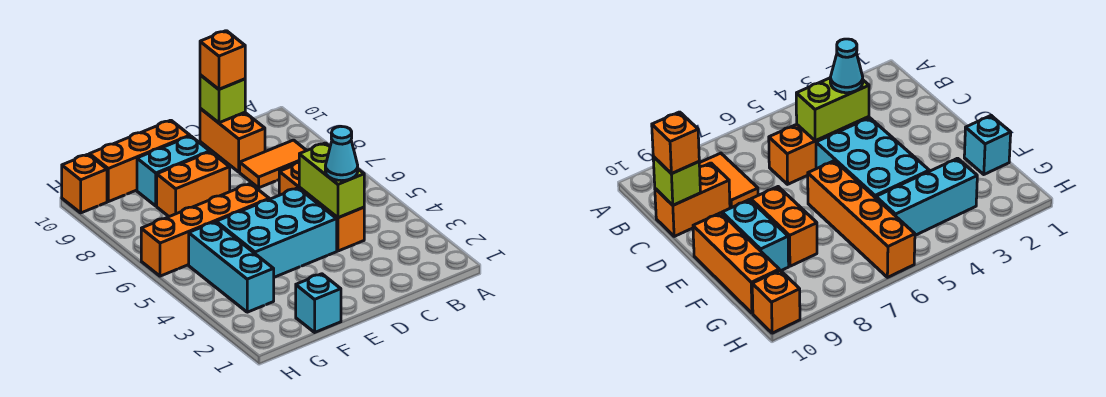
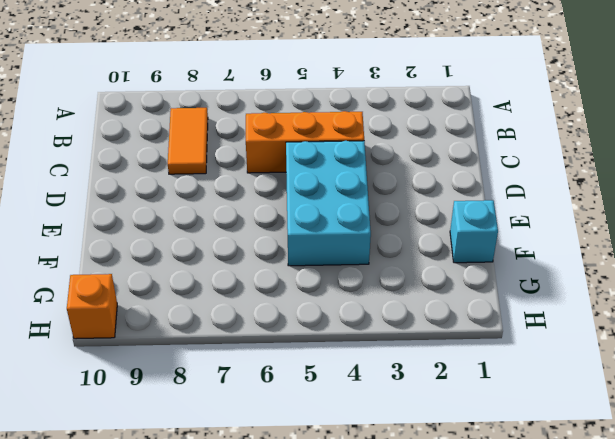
none -> orange brick C9:C10 level 1
none -> orange brick E6:H6 level 1
none -> orange brick E8:F8 level 1

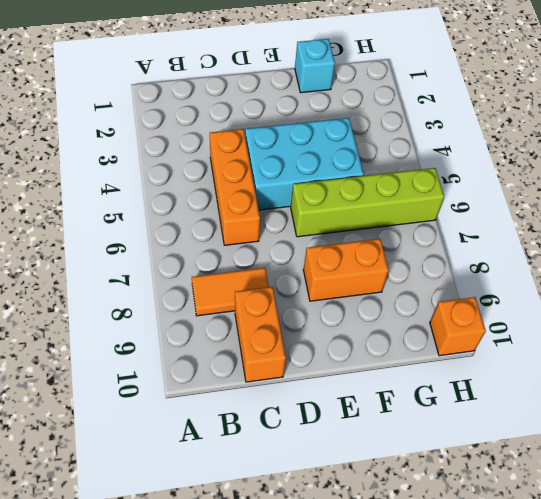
lime brick E6:H6 level 1 -> orange brick E6:H6 level 1
none -> cyan brick E9:F9 level 1
none -> orange brick E10:G10 level 1
none -> cyan brick G3:G5 level 1

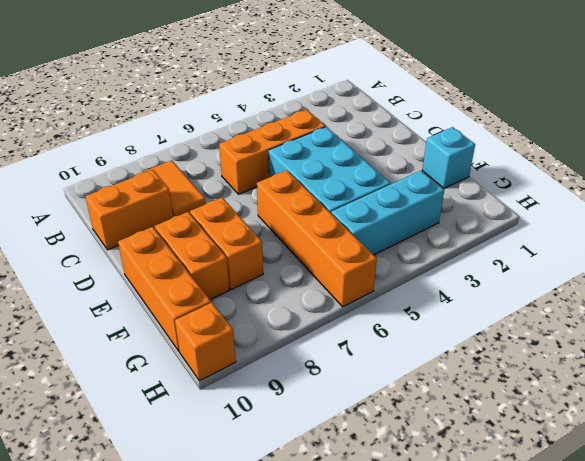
orange brick E9:F9 level 1 -> cyan brick E9:F9 level 1
none -> lime brick C4:C5 level 2
none -> lime brick C10 level 2
none -> cyan cone C4 level 3

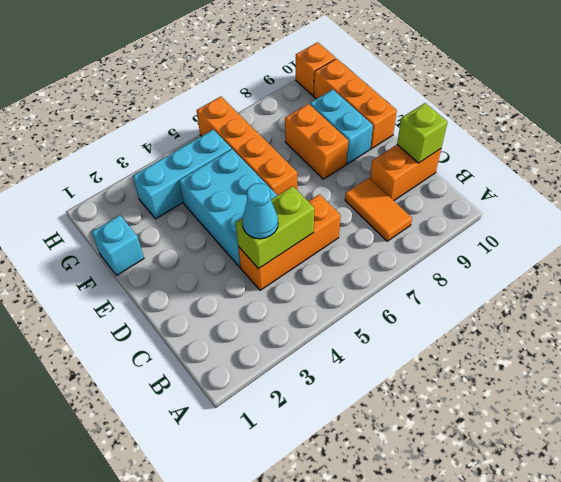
none -> orange brick C10 level 3

